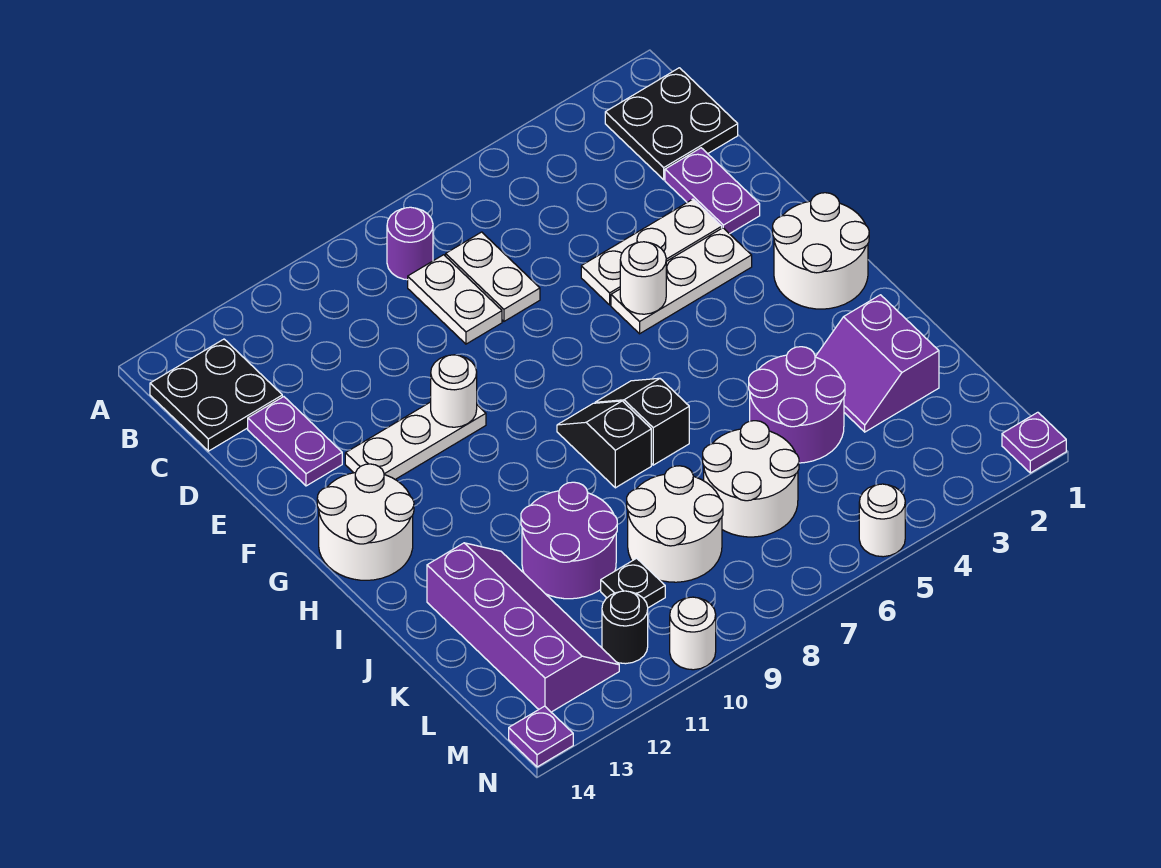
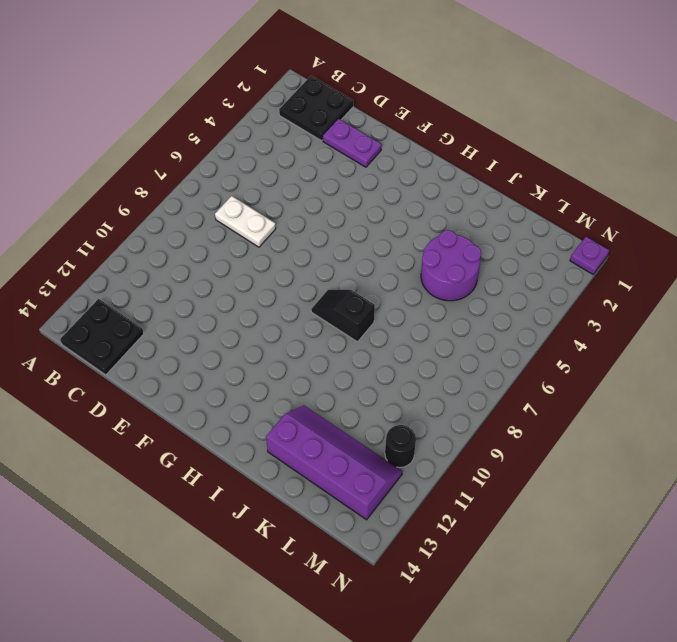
none -> purple round brick B8 level 1
none -> white plate C8:D8 level 1
none -> purple plate D13:E13 level 1

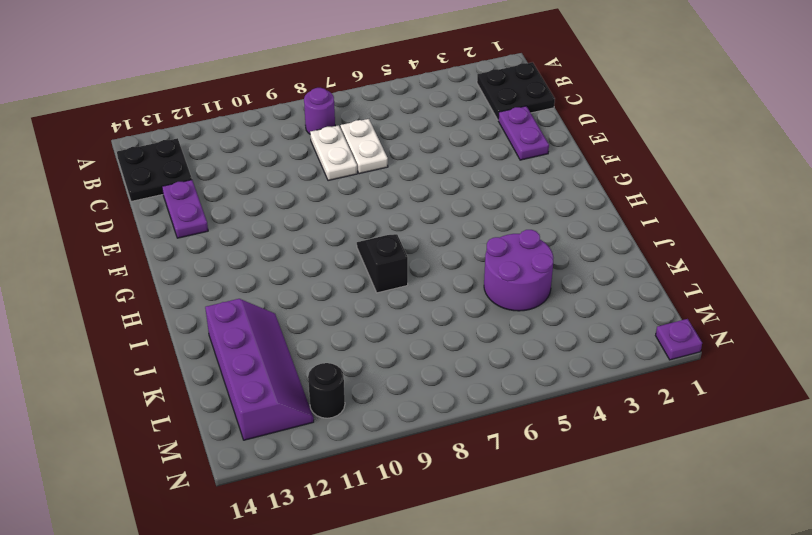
none -> white plate E3:E5 level 1
none -> white plate F3:F5 level 1
none -> white plate F10:F12 level 1

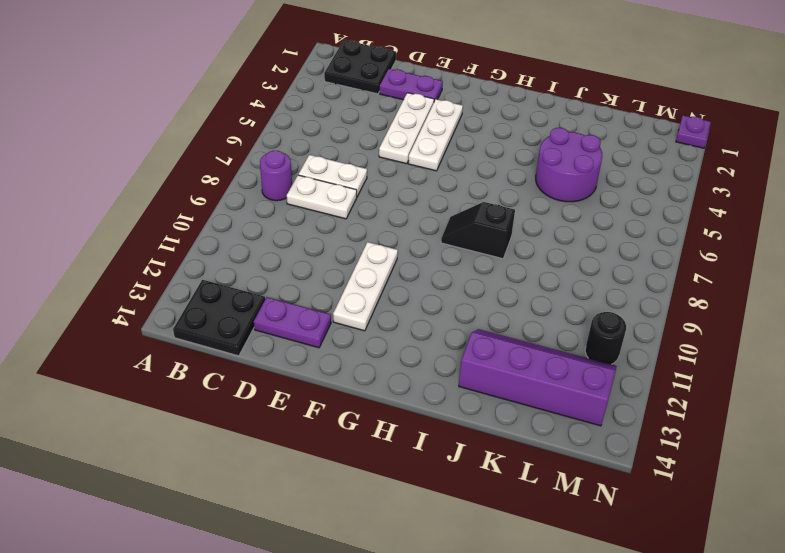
none -> white round brick G1:H2 level 1
none -> white round brick G13:H14 level 1
none -> black slope H7:I7 level 1 top I

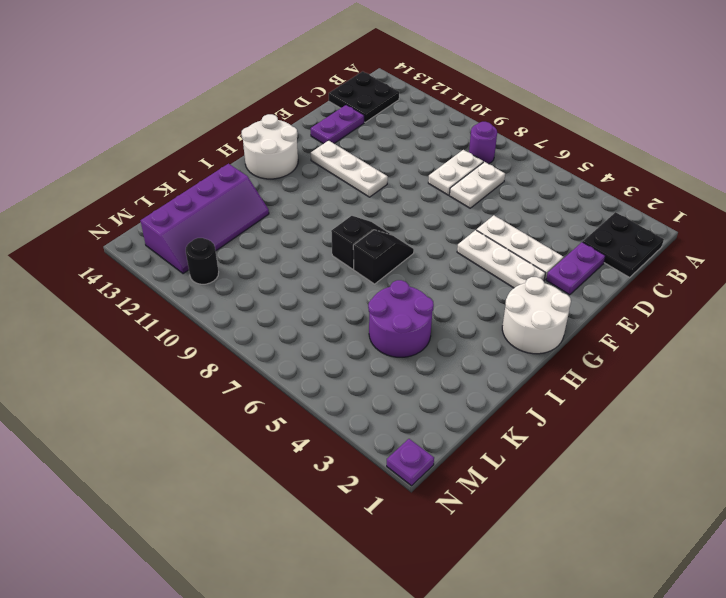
none -> purple slope J2:K3 level 1 top 2
none -> purple round brick J10:K11 level 1
none -> white round brick K6:L7 level 1

